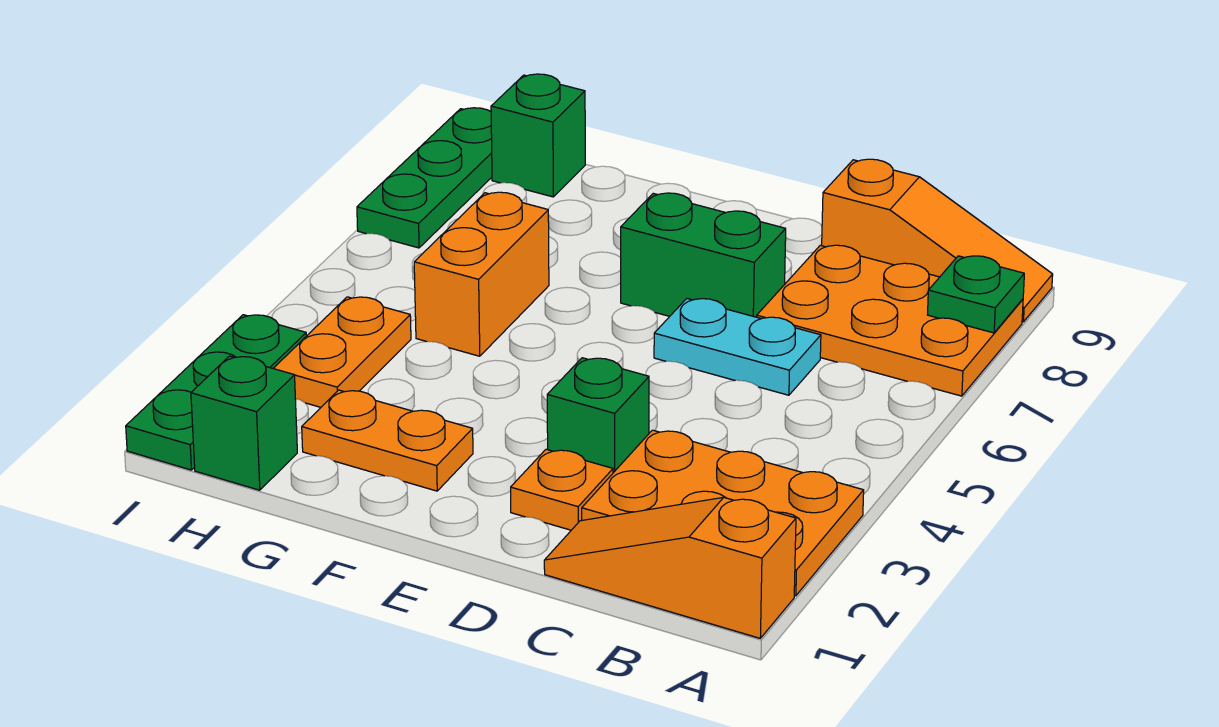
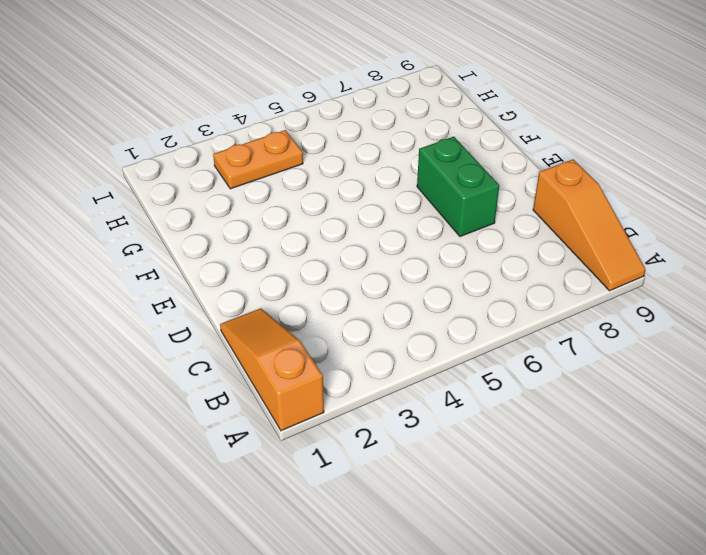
none -> orange plate A2:C3 level 1
none -> orange plate A7:C8 level 1
none -> cyan plate C6:D6 level 1

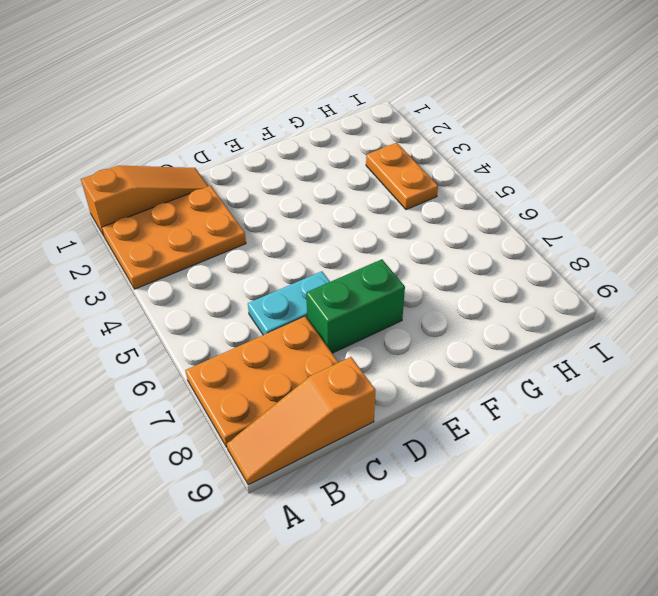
none -> orange plate D2 level 1
none -> green brick D3 level 1
none -> orange plate F2:G2 level 1

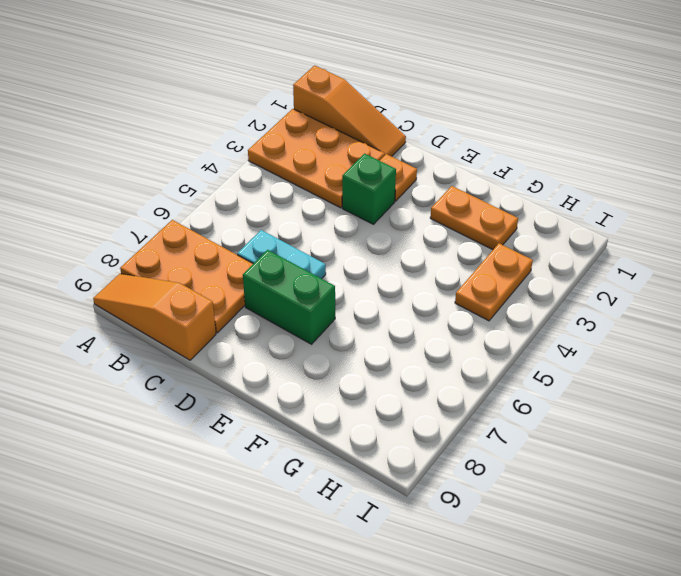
none -> orange brick G5:G6 level 1
none -> green brick H1 level 1
none -> green brick H9 level 1

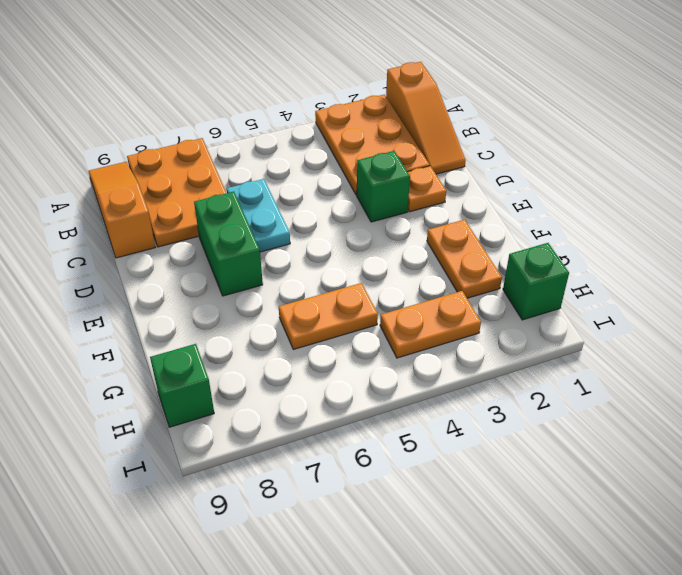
orange plate G5:G6 level 1 -> orange brick G5:G6 level 1
none -> green plate I1:I3 level 1
none -> green plate I7:I9 level 1
none -> green plate A8 level 2

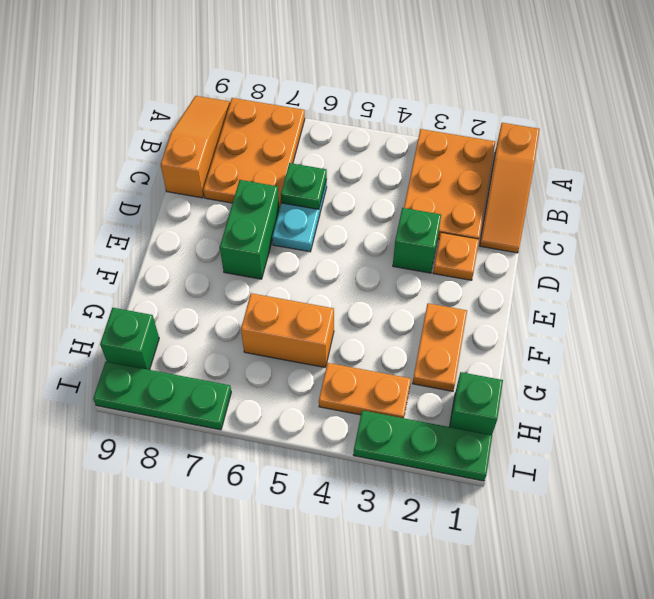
green plate C6 level 2 -> green plate A8 level 2

